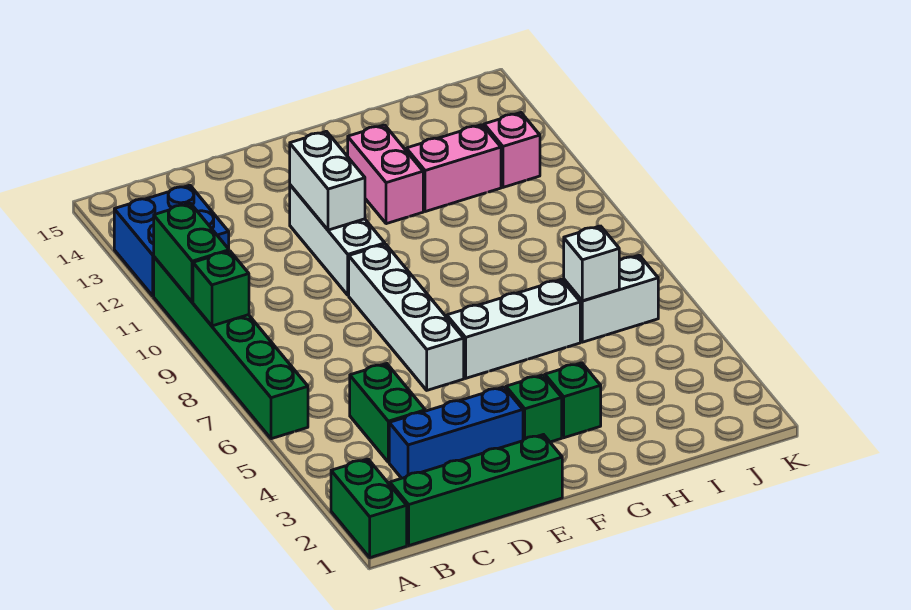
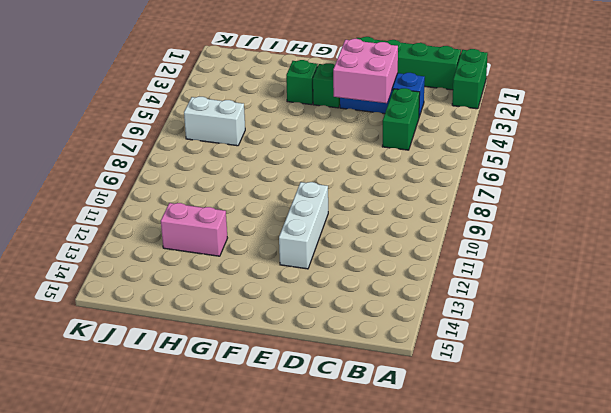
pink brick D3:E4 level 2 -> none
none -> green brick A6:A11 level 1
none -> blue brick A12:B13 level 1
none -> white brick E6:E9 level 1

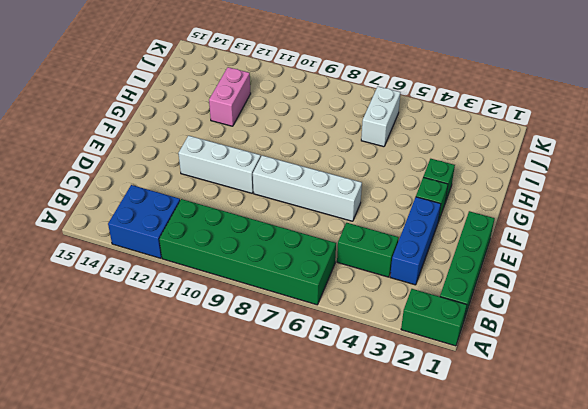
green brick A6:B11 level 1 -> green brick A6:A11 level 1
none -> white brick F6:H6 level 1
none -> pink brick G12:G13 level 1
none -> pink brick J12 level 1

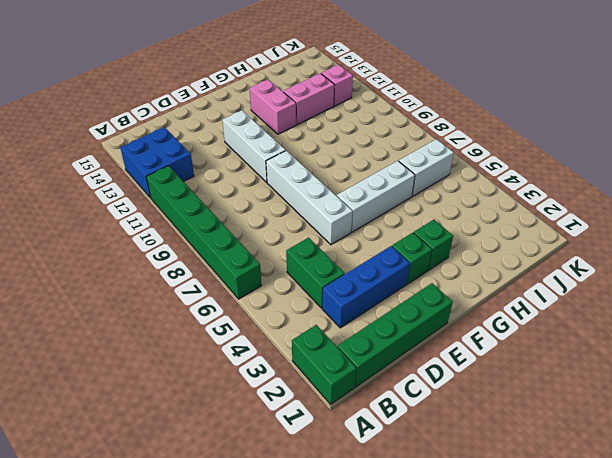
none -> green brick A9 level 2
none -> green brick A10:A11 level 2
none -> white brick E11:E12 level 2

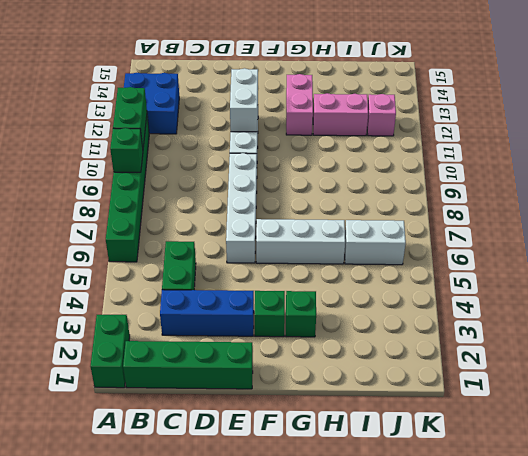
none -> white brick I6 level 2

